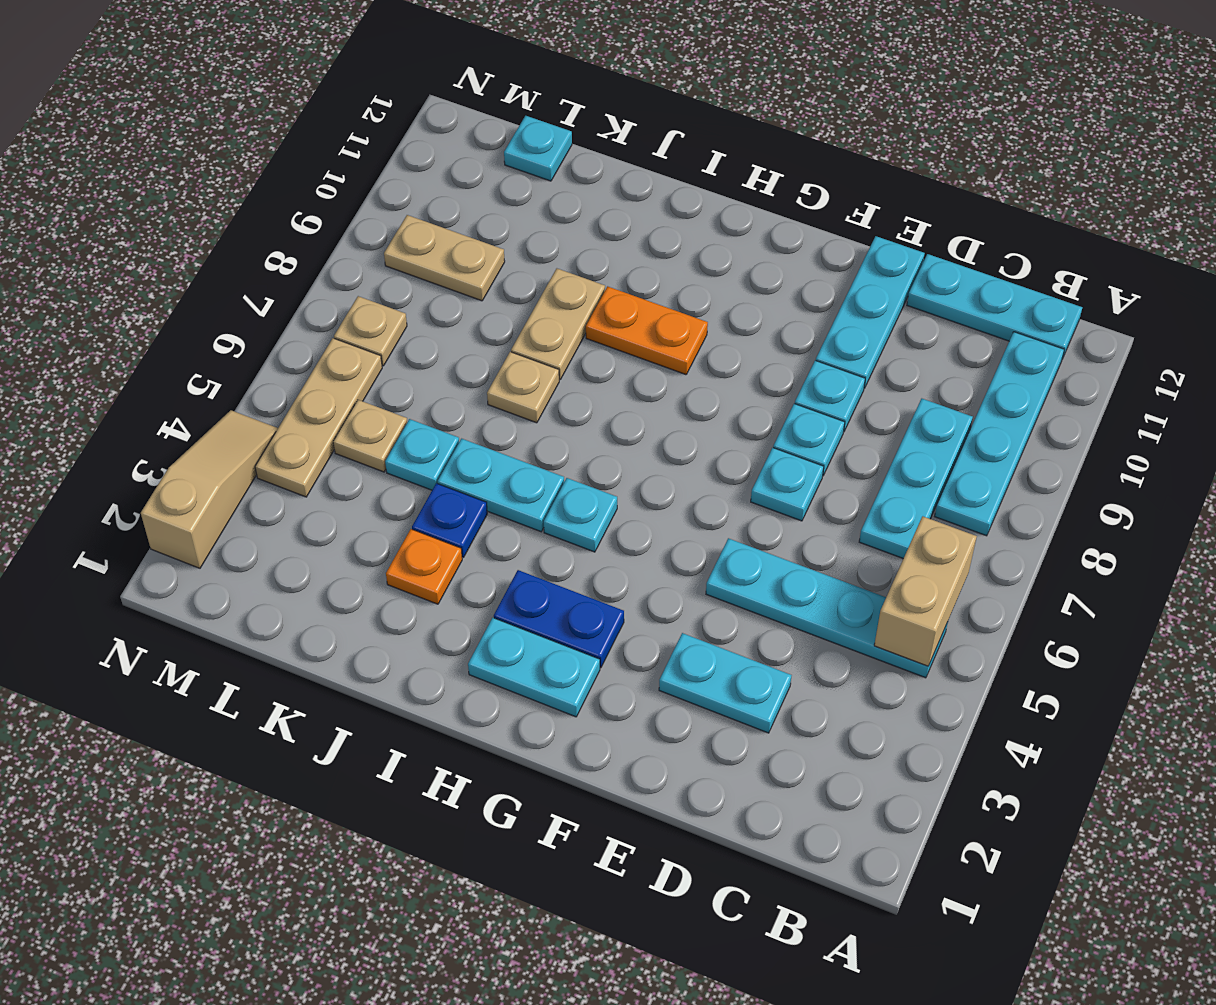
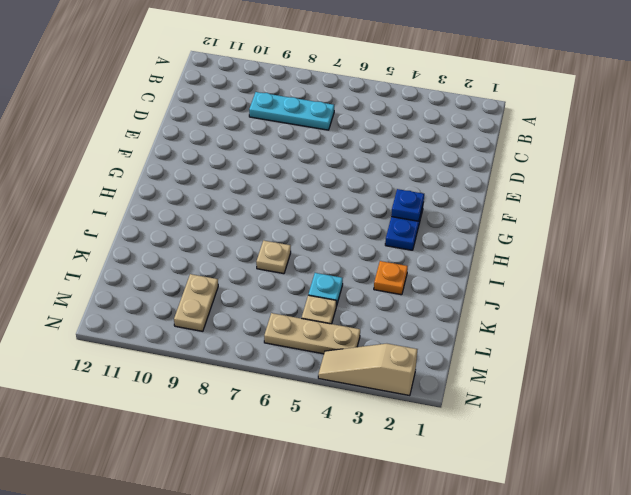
blue plate G3 level 2 -> blue plate J4 level 1
none -> cyan plate B5:E5 level 1
none -> cyan plate B8:B11 level 1
none -> cyan plate B12:D12 level 1

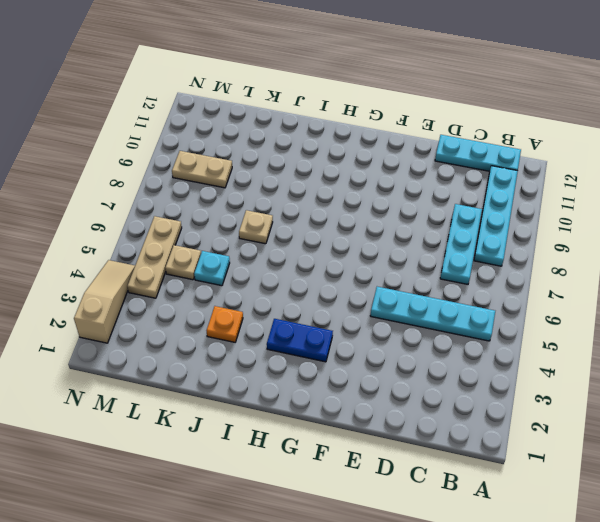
none -> cyan plate D3:E3 level 1
none -> cyan plate E7 level 1
none -> cyan plate E8 level 1

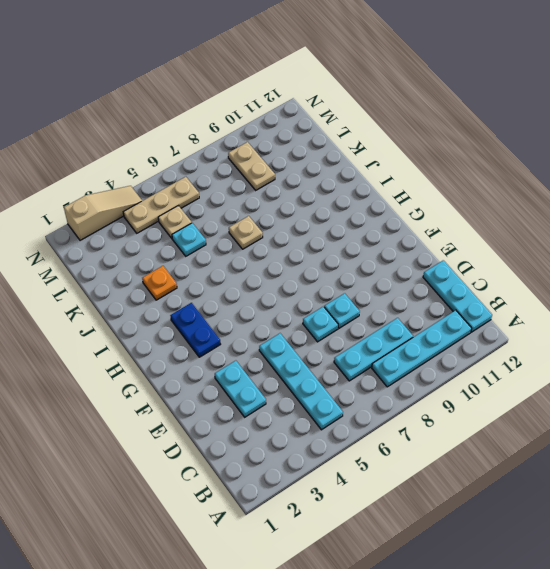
none -> cyan plate E9 level 1
none -> cyan plate E10:E12 level 1
none -> cyan plate G2:H2 level 1

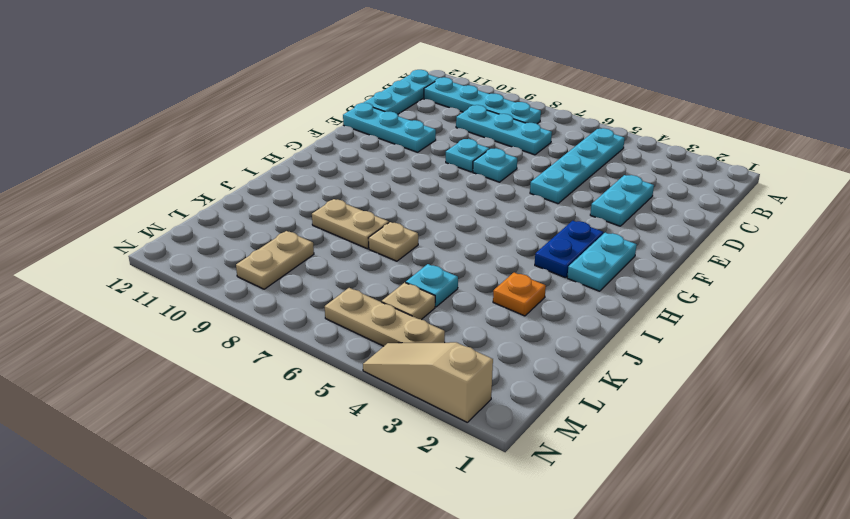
none -> cyan plate E9 level 1
none -> cyan plate H5 level 1
none -> orange plate H9:I9 level 1

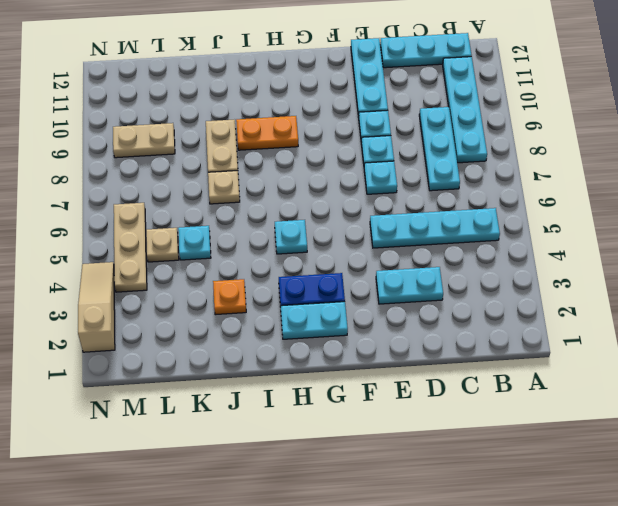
none -> cyan plate I5:J5 level 1
none -> blue plate J4 level 1
none -> cyan plate L12 level 1

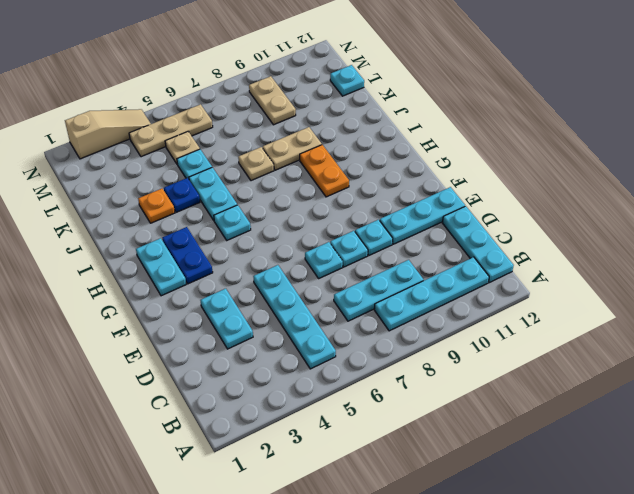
none -> tan plate M7 level 1
none -> tan brick B5:B6 level 2

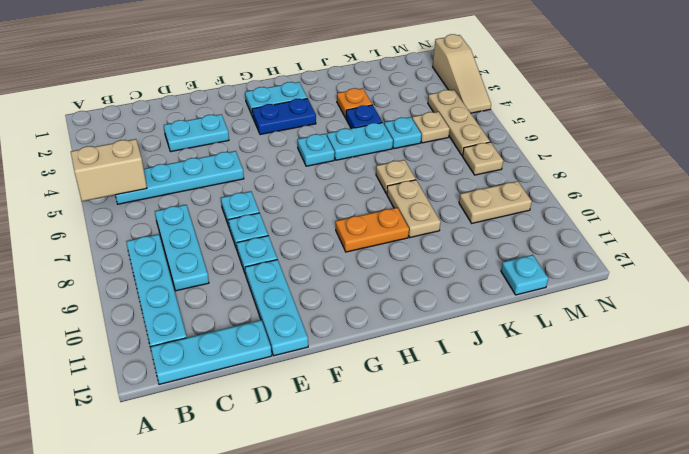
tan brick A5:B5 level 2 -> tan brick B5:B6 level 2

